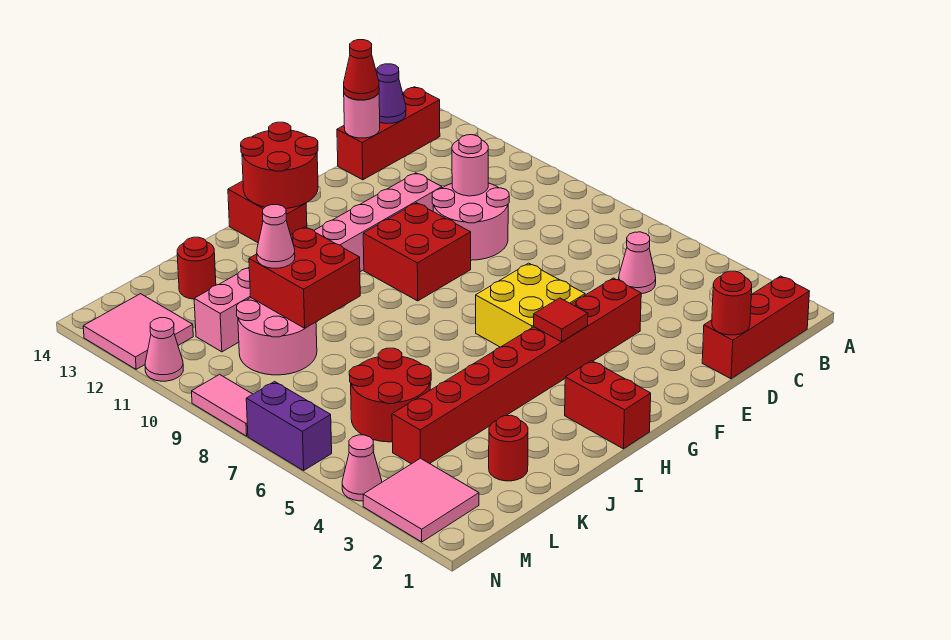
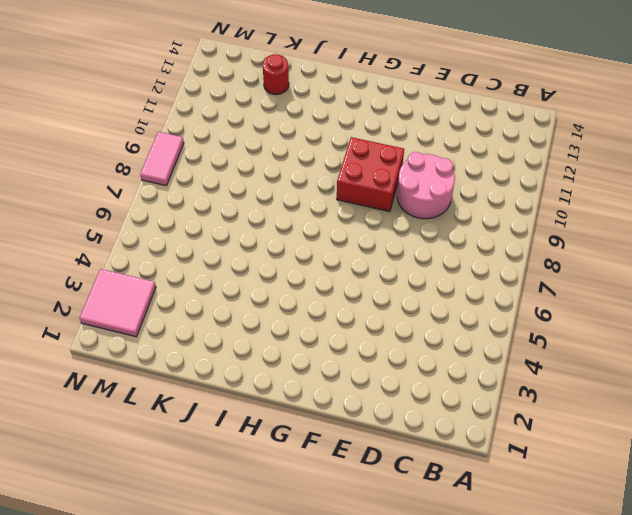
none -> red brick B1:D1 level 1
none -> red brick B14:D14 level 1
none -> pink cone C5 level 1

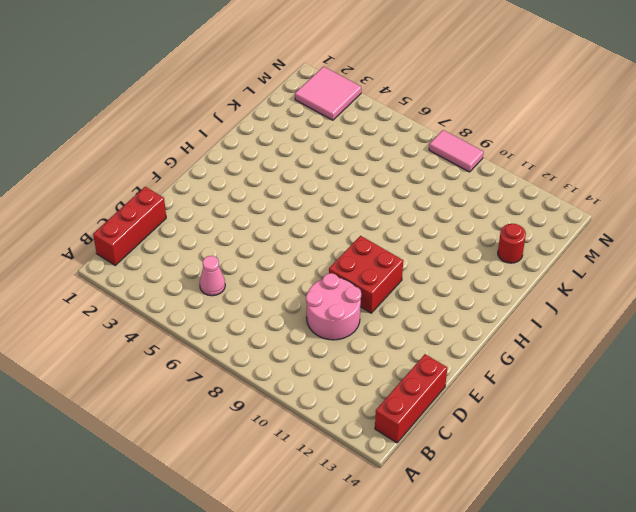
none -> red brick E4:L4 level 1
none -> pink brick E11:L11 level 1
none -> yellow brick F5:G6 level 1

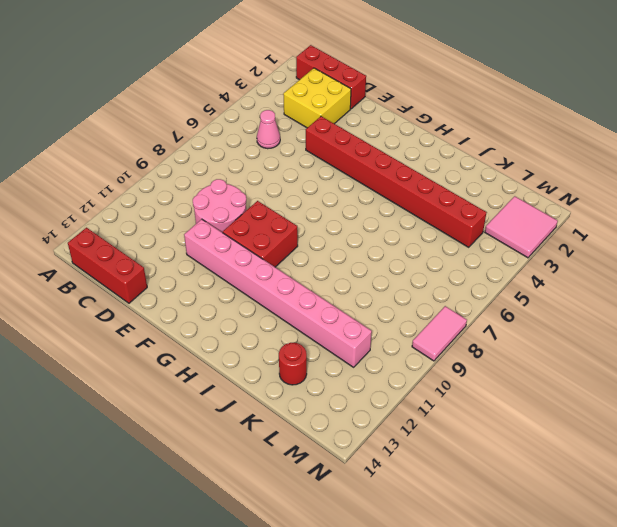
yellow brick C2:D3 level 1 -> yellow brick F5:G6 level 1
none -> red brick H1:H2 level 1
none -> red brick H13:H14 level 1
none -> red round brick K2 level 1

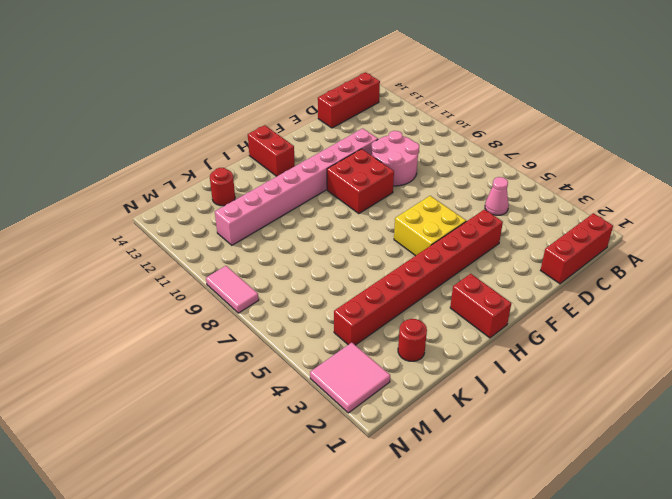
none -> red round brick K5:L6 level 1
none -> pink round brick K9:L10 level 1
none -> pink tile M12:N13 level 1

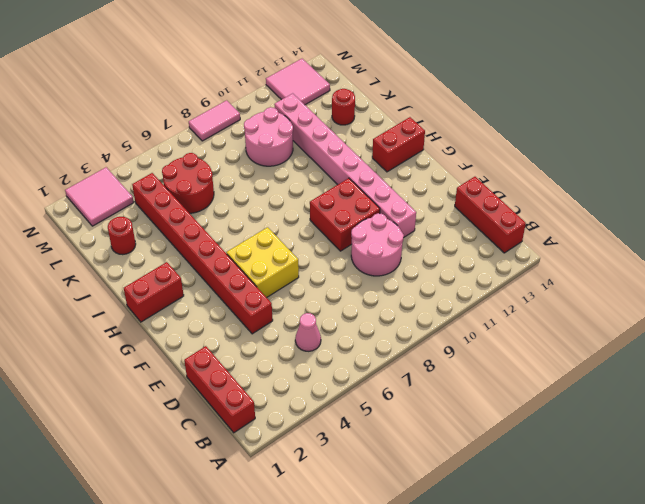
none -> pink cone N4 level 1
none -> purple brick N6:N7 level 1
none -> pink cone N11 level 1

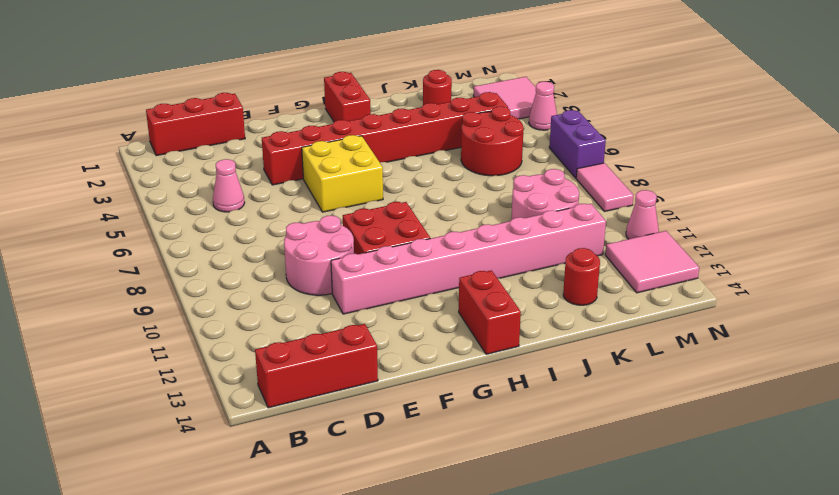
none -> purple cone C14 level 2
none -> red round brick D1 level 2
none -> pink round brick D10 level 2

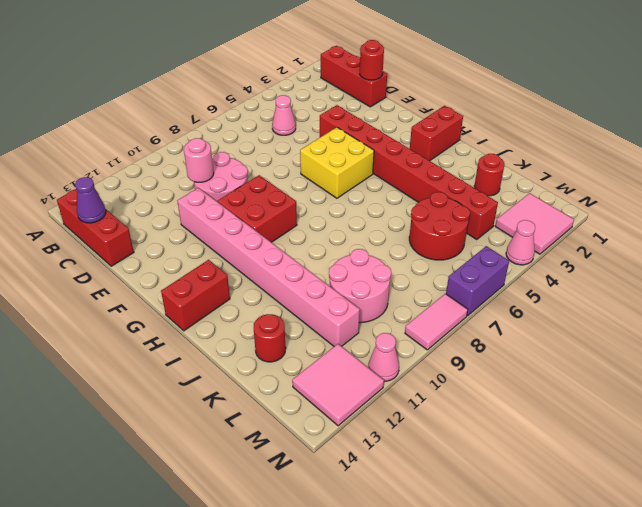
none -> pink round brick D14 level 2
none -> red tile G4 level 2
none -> red round brick G13:H14 level 2

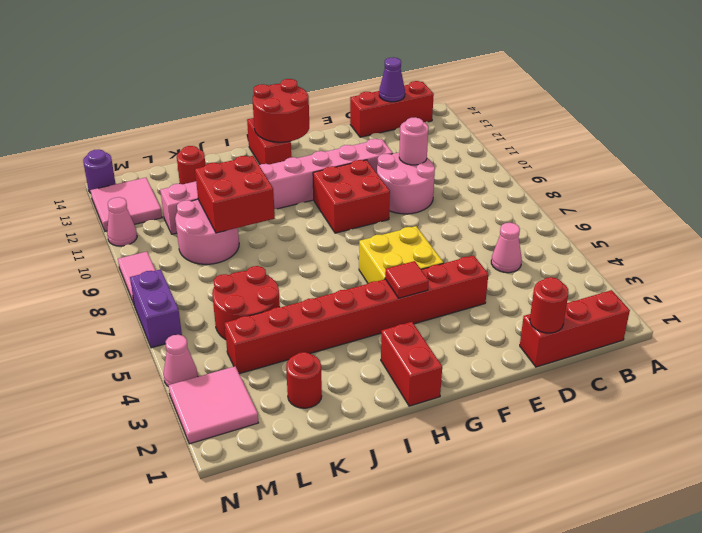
purple round brick N14 level 1 -> none
none -> pink round brick D14 level 2
none -> red cone D14 level 3
none -> pink cone K10 level 3

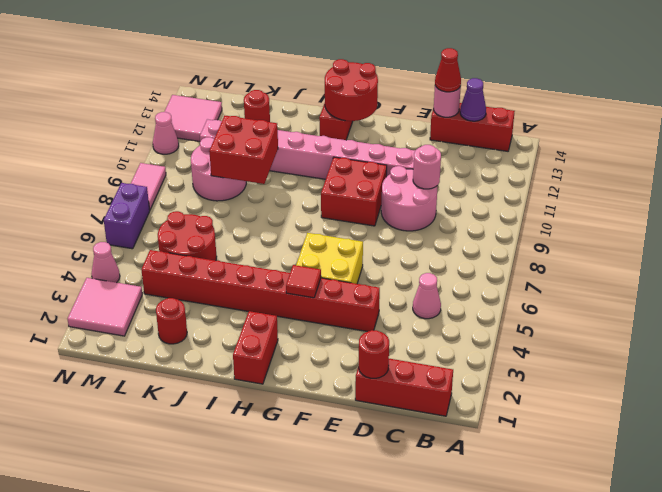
none -> pink cone K10 level 3

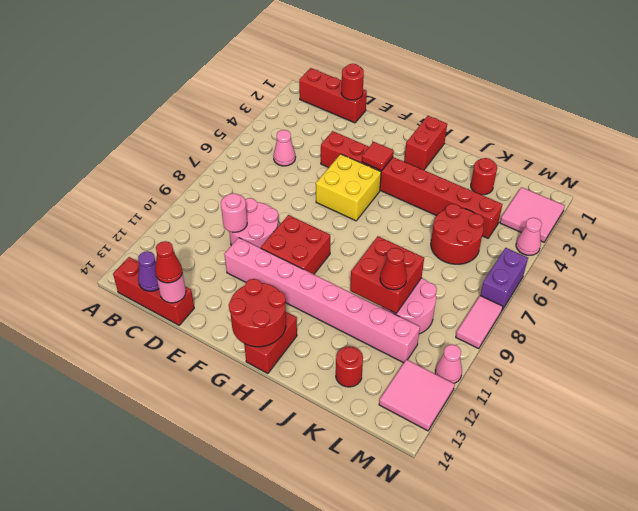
red cone K10 level 3 -> pink cone K10 level 3

